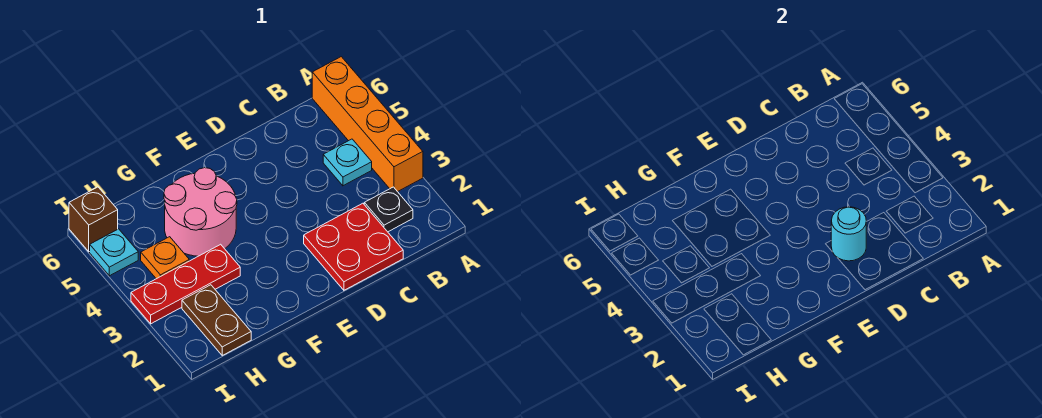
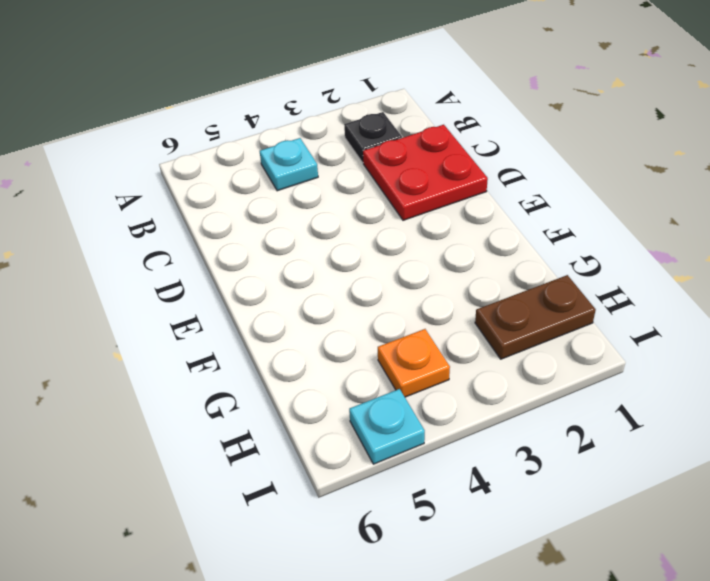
none -> orange brick A3:A6 level 1
none -> pink round brick F4:G5 level 1

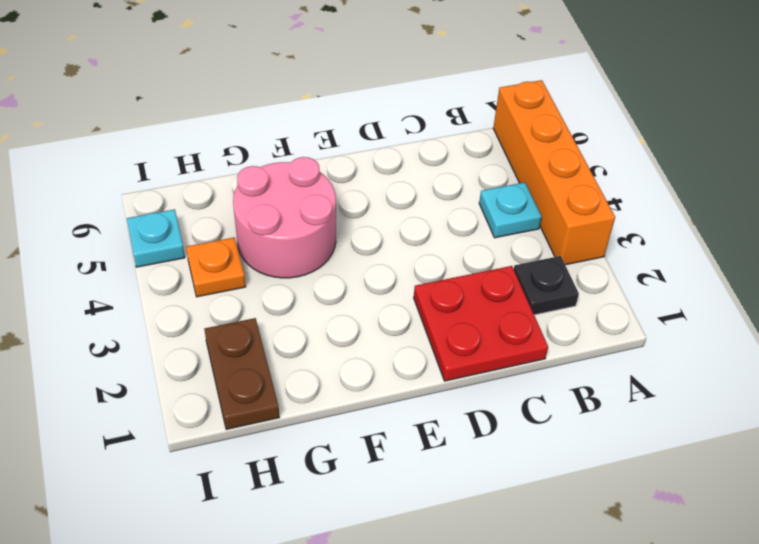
none -> red plate G3:I3 level 1
none -> brown brick I6 level 1

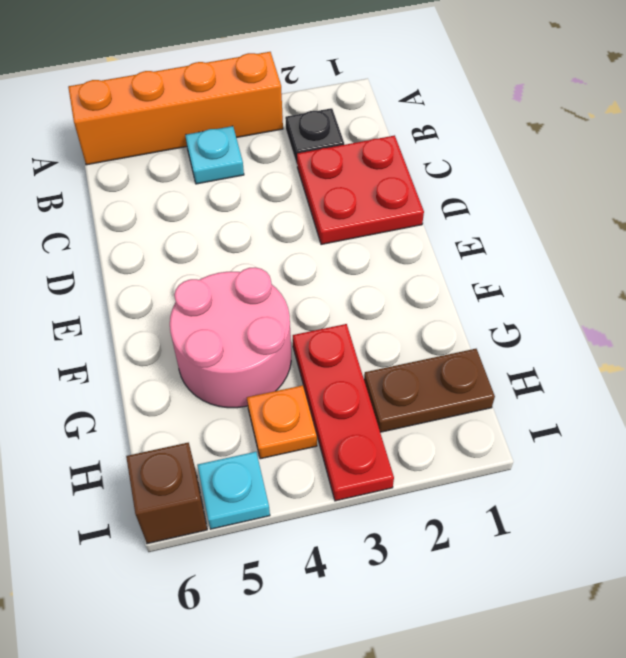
none -> cyan round brick D2 level 2

